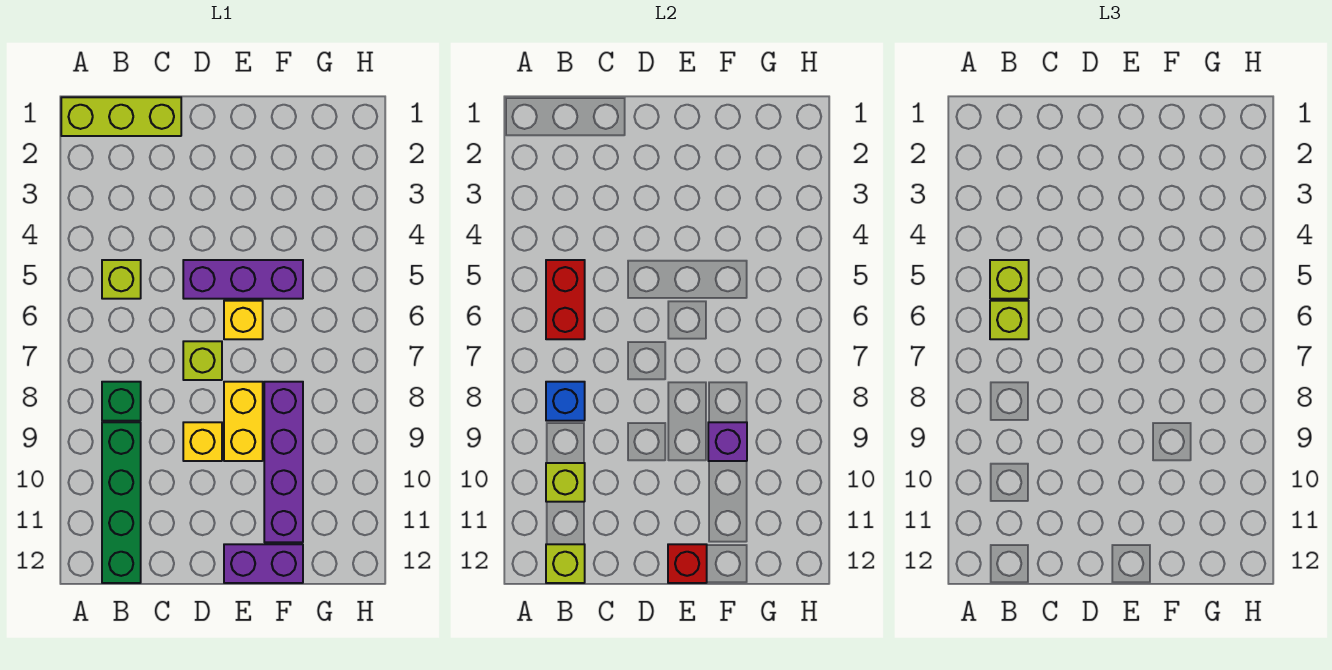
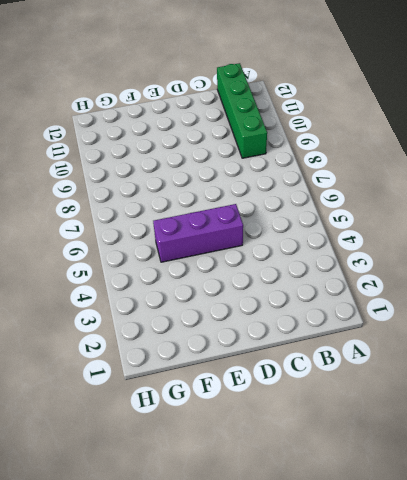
none -> lime brick A1:C1 level 1
none -> lime brick B5 level 1
none -> green brick B8 level 1

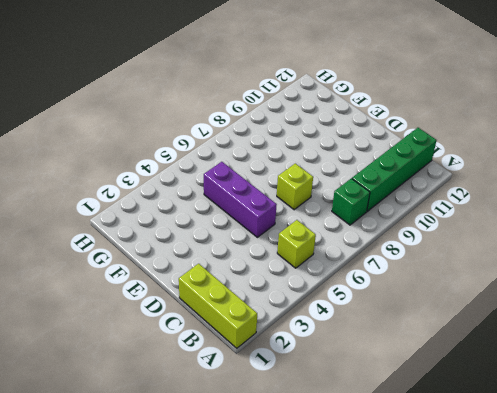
none -> yellow brick D9 level 1
none -> yellow brick E6 level 1
none -> yellow brick E8:E9 level 1

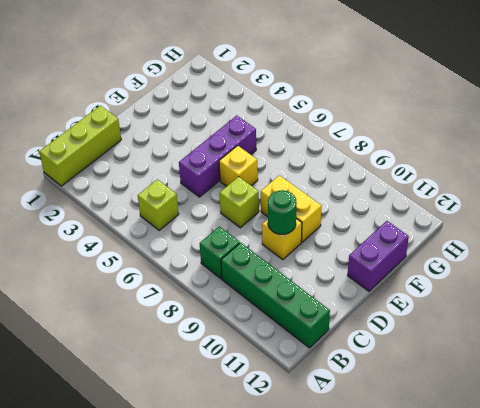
green round brick D9 level 2 -> none
none -> purple brick F8:F11 level 1
none -> red brick B5:B6 level 2
none -> blue brick B8 level 2

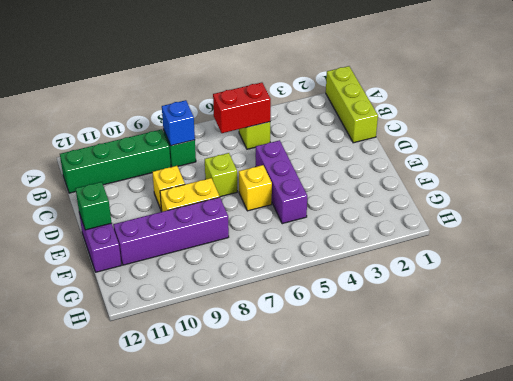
green brick E12 level 2 -> red brick E12 level 2
none -> lime brick B10 level 2
none -> lime brick B12 level 2
none -> purple brick F9 level 2

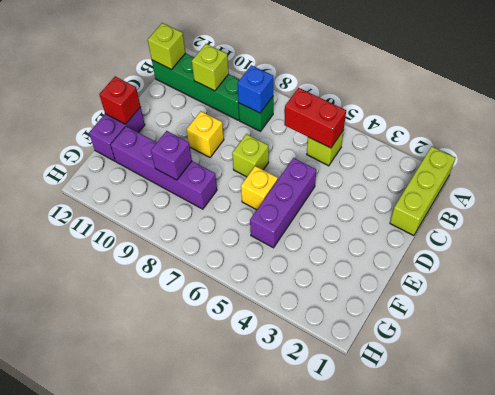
none -> yellow brick E8:E9 level 1
none -> lime brick B5 level 3
none -> lime brick B6 level 3

